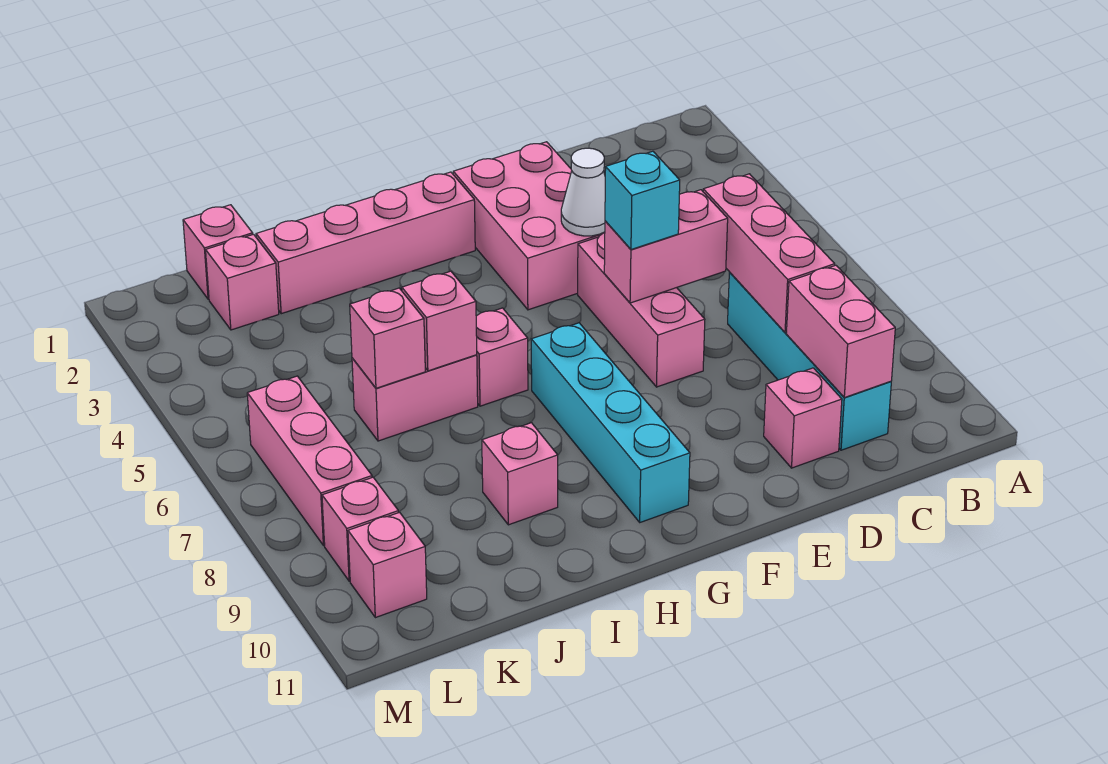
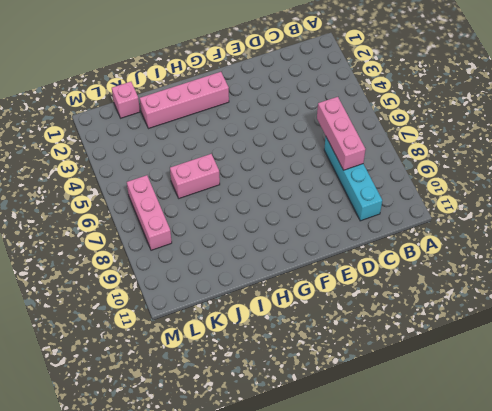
none -> pink brick D10 level 1
none -> pink brick E2:F4 level 1
none -> pink brick E5:E7 level 1

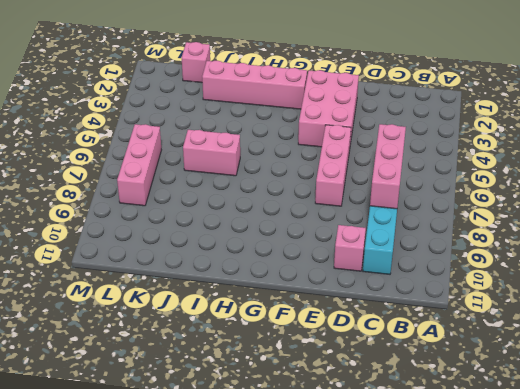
none -> cyan brick G7:G10 level 1
none -> pink brick H6 level 1
none -> pink brick I9 level 1

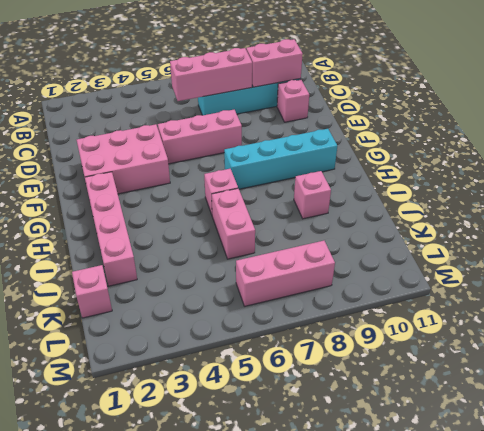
none -> pink brick K2 level 1
none -> pink brick L9 level 1
none -> pink brick L10 level 1

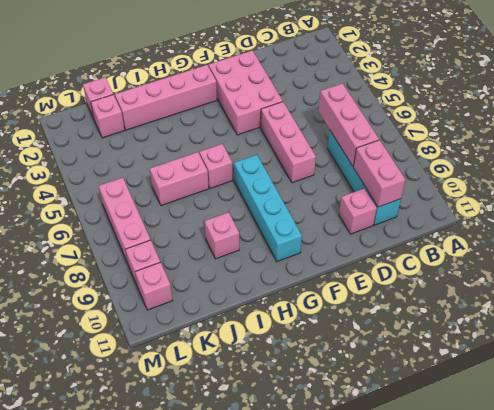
none -> pink brick D6:E6 level 2
none -> white cone E4 level 2
none -> pink brick I6 level 2

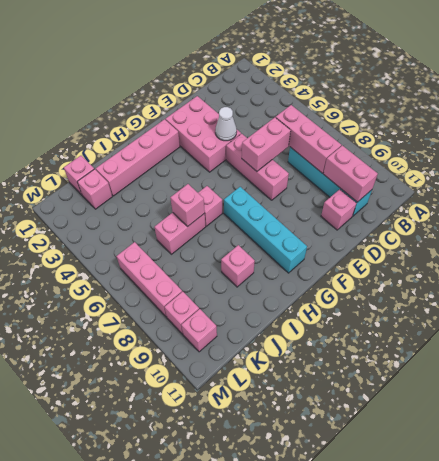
none -> pink brick J6 level 2
none -> cyan brick E6 level 3

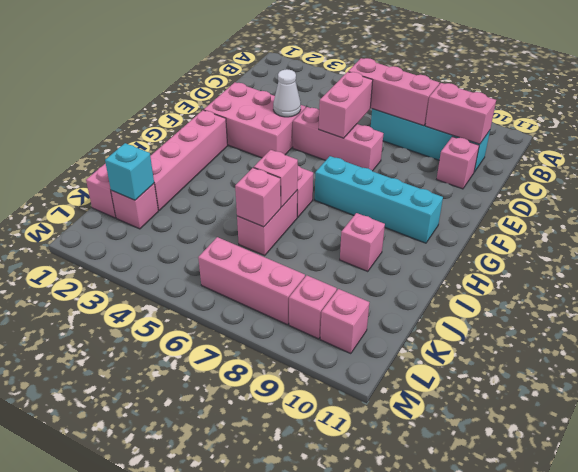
cyan brick K2 level 2 -> cyan brick E6 level 3

